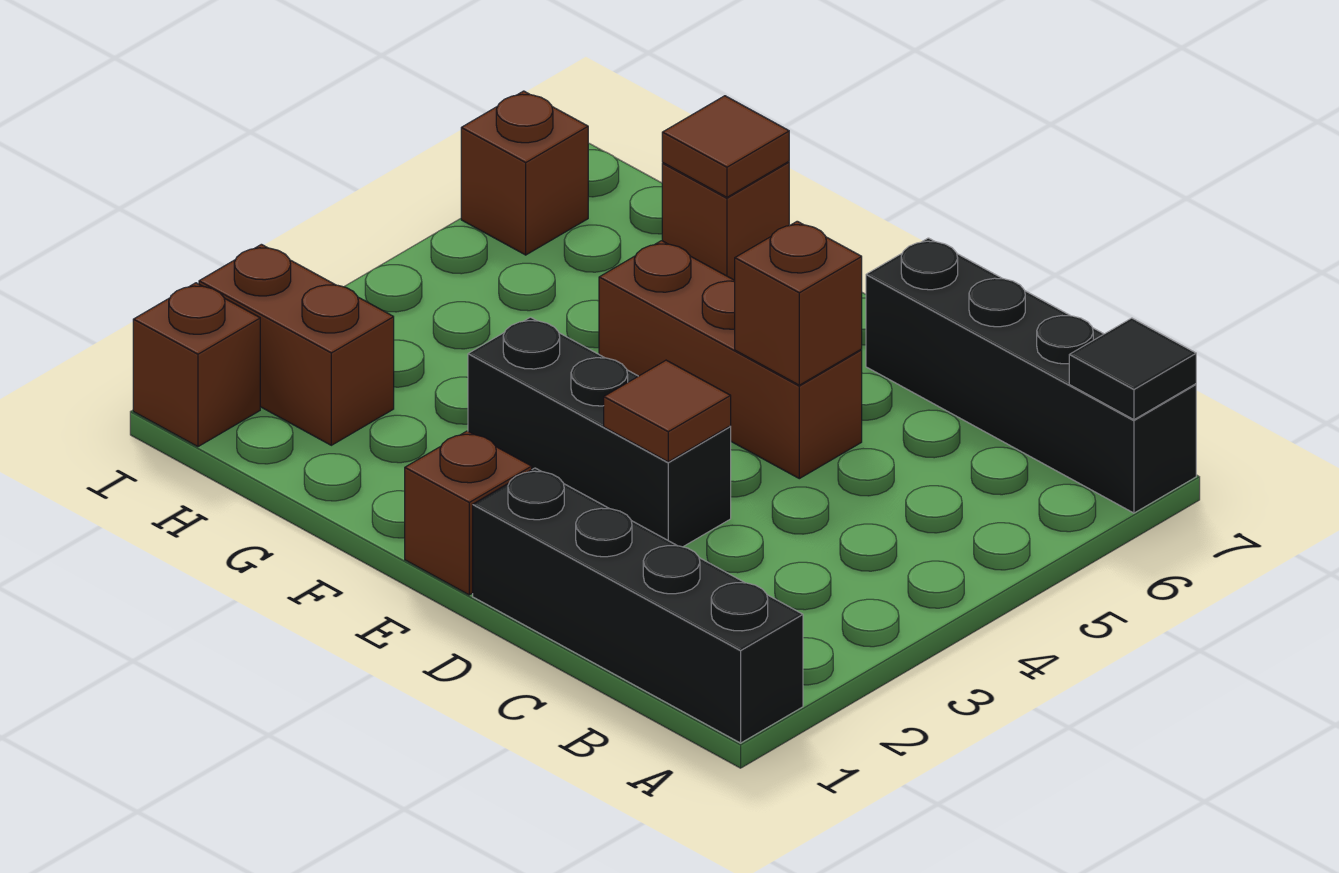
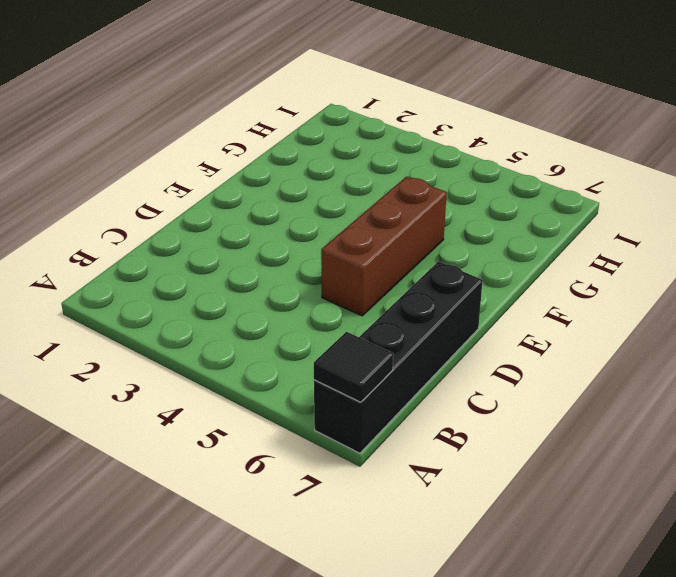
none -> black brick A1:D1 level 1
none -> black brick D3:F3 level 1
none -> brown brick E1 level 1

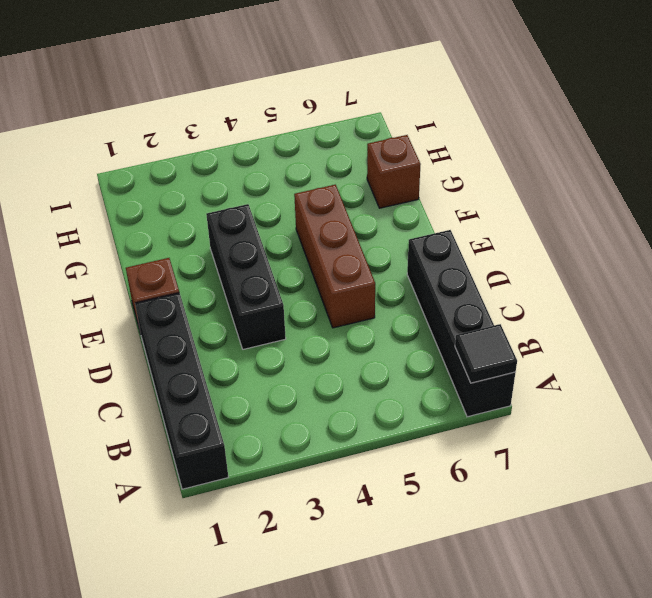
none -> brown brick H2:I2 level 1
none -> brown brick I1 level 1
none -> brown brick I6 level 1

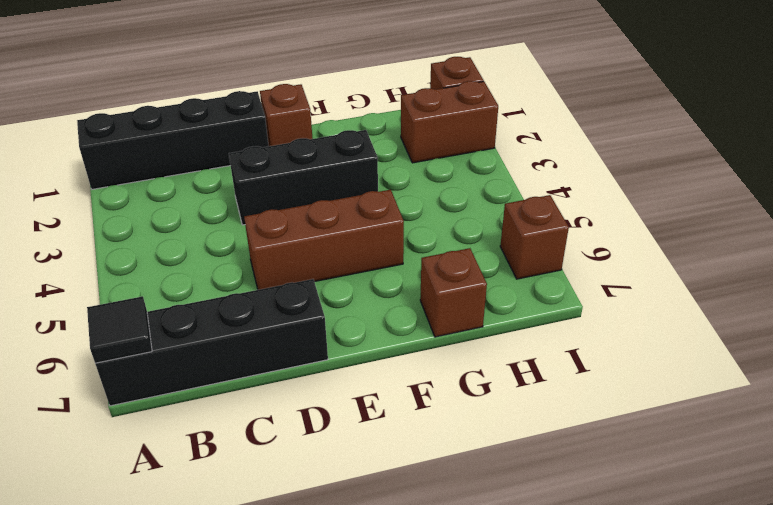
none -> brown tile D3 level 2
none -> brown brick D5 level 2
none -> brown tile G7 level 2

